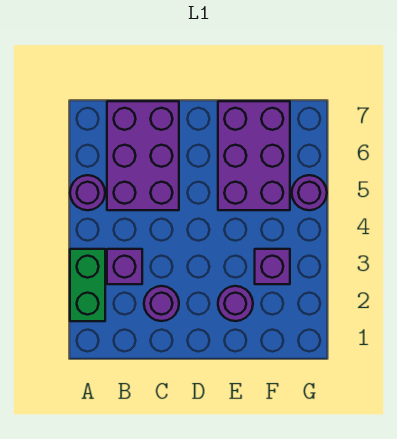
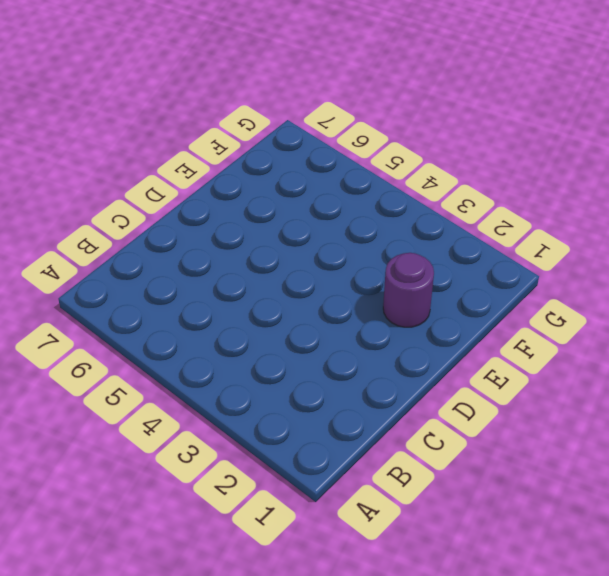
none -> green brick A2:A3 level 1
none -> purple round brick A5 level 1

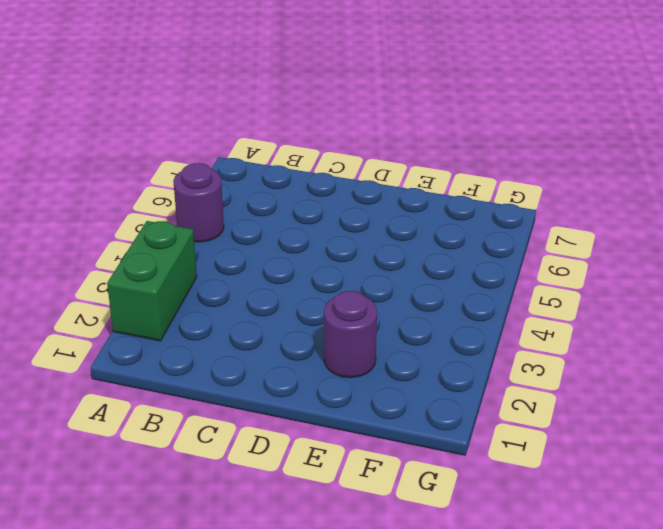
none -> purple brick B3 level 1
none -> purple brick B5:C7 level 1

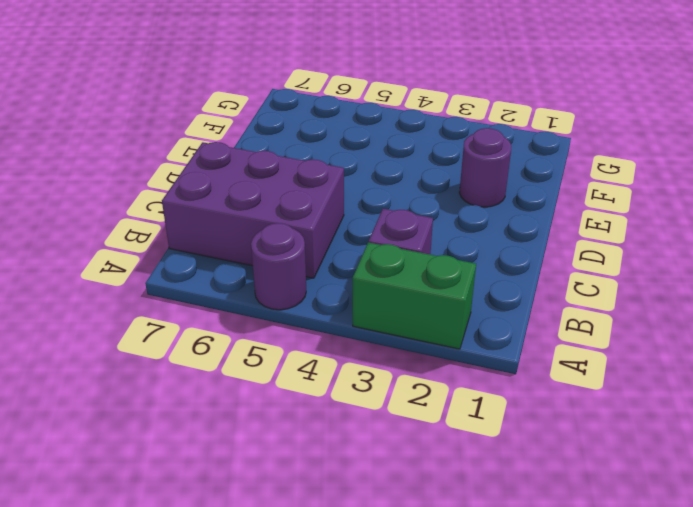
none -> purple round brick C2 level 1
none -> purple brick E5:F7 level 1

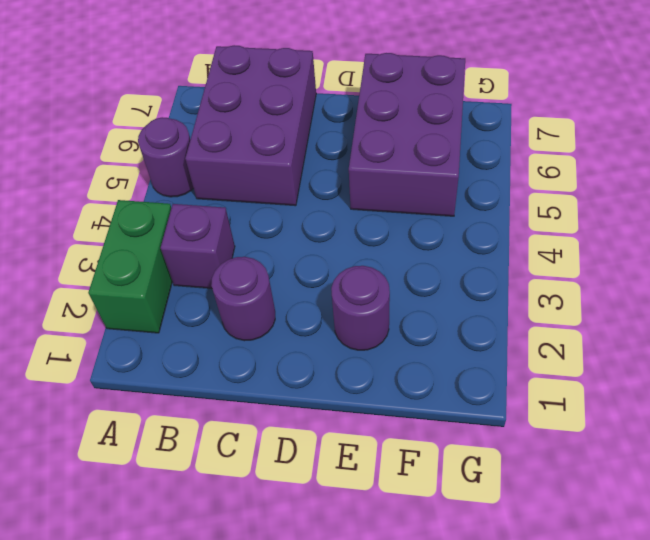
none -> purple brick F3 level 1
none -> purple round brick G5 level 1

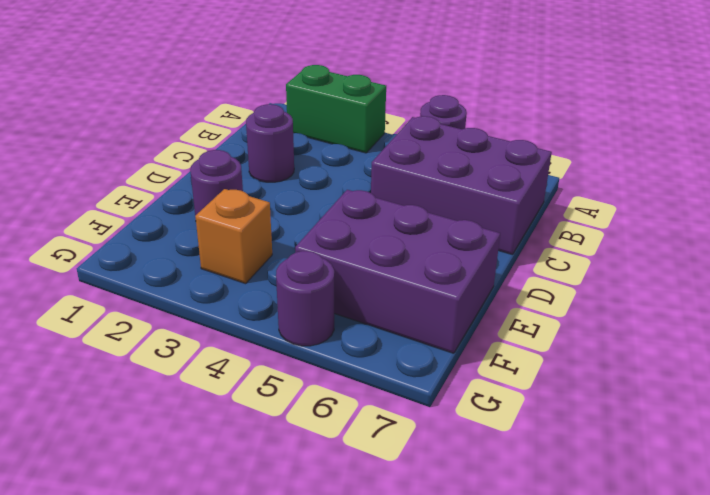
orange brick F3 level 1 -> purple brick F3 level 1
none -> purple brick B3 level 1

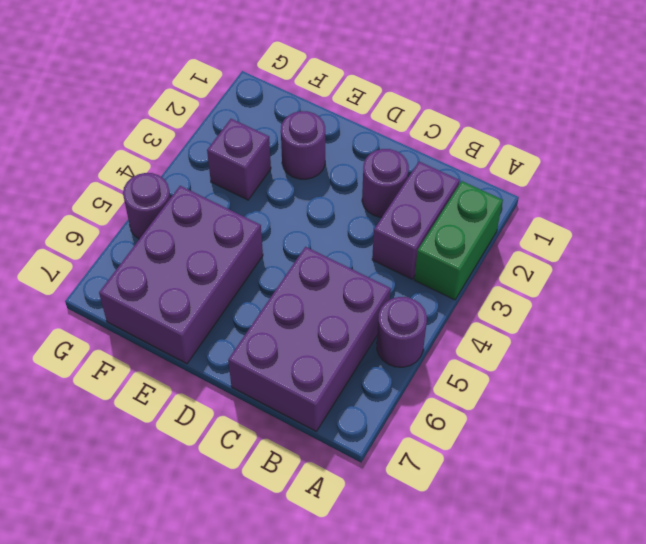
purple brick B2:B3 level 1 -> purple brick B3 level 1

